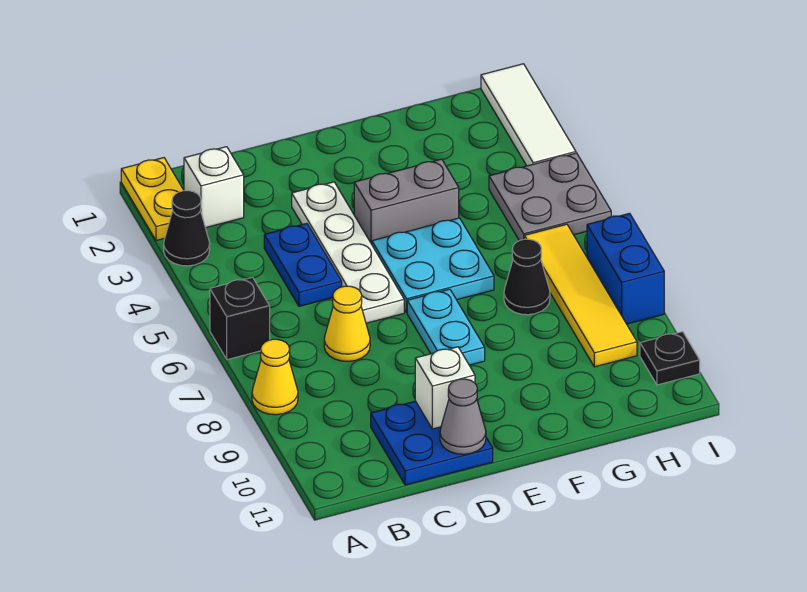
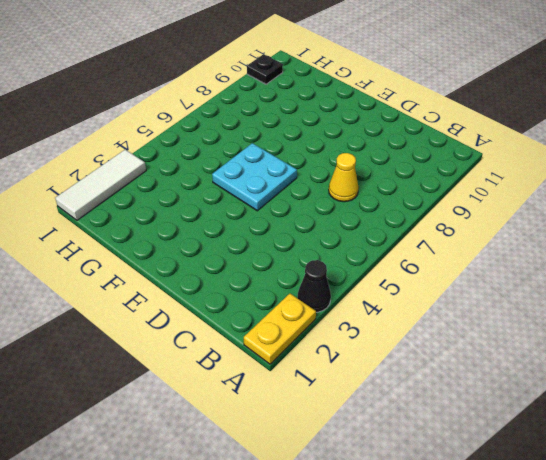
none -> black brick A6 level 1
none -> yellow cone A8 level 1
none -> white brick B2 level 1

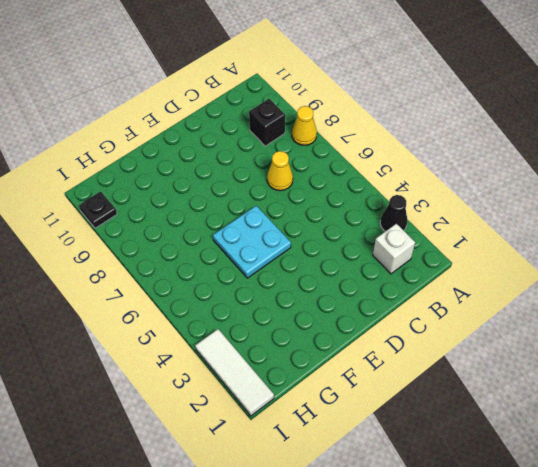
black brick B9 level 1 -> black brick A6 level 1
none -> yellow plate A1:A2 level 1
none -> blue plate C4:C5 level 1
none -> blue plate C10:D11 level 1

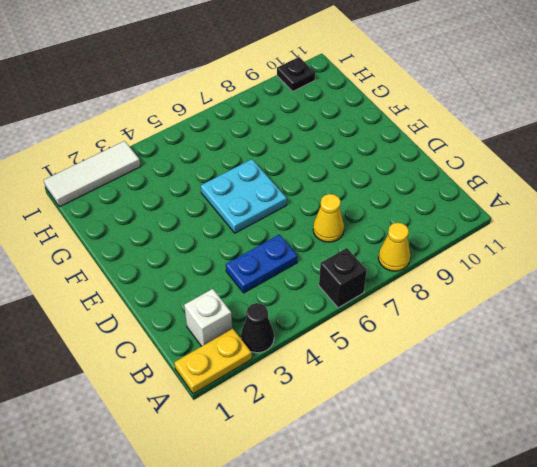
none -> blue plate C10:D11 level 1
none -> white plate D3:D6 level 1
none -> grey brick E4:F4 level 1

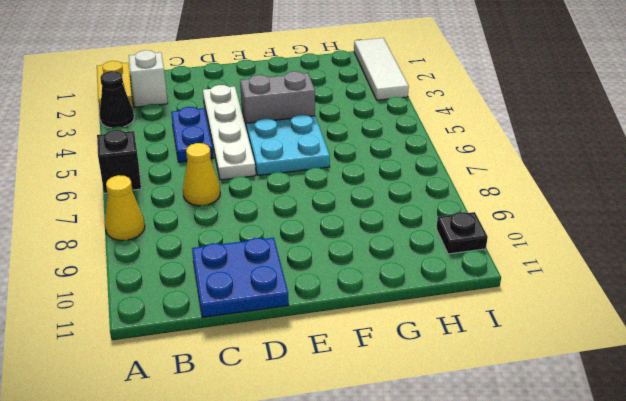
none -> cyan plate E7:E8 level 1
none -> black cone G7 level 1
none -> grey plate H4:I5 level 1

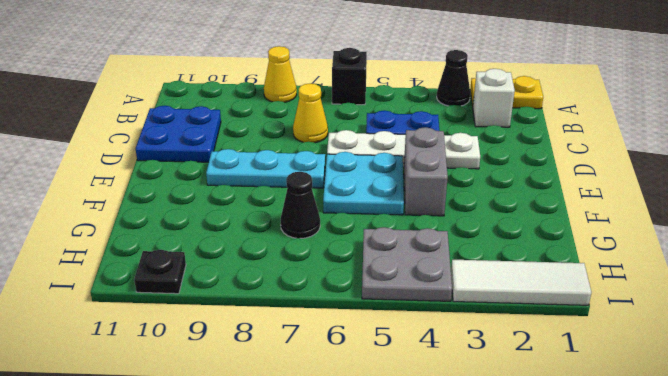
cyan plate E7:E9 level 1 -> cyan plate E7:E8 level 1
none -> yellow tile H6:H9 level 1
none -> blue brick I7:I8 level 1
none -> white brick D10 level 2

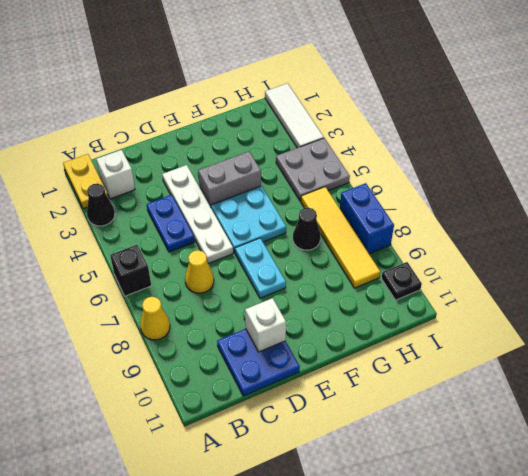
none -> grey cone D11 level 2

